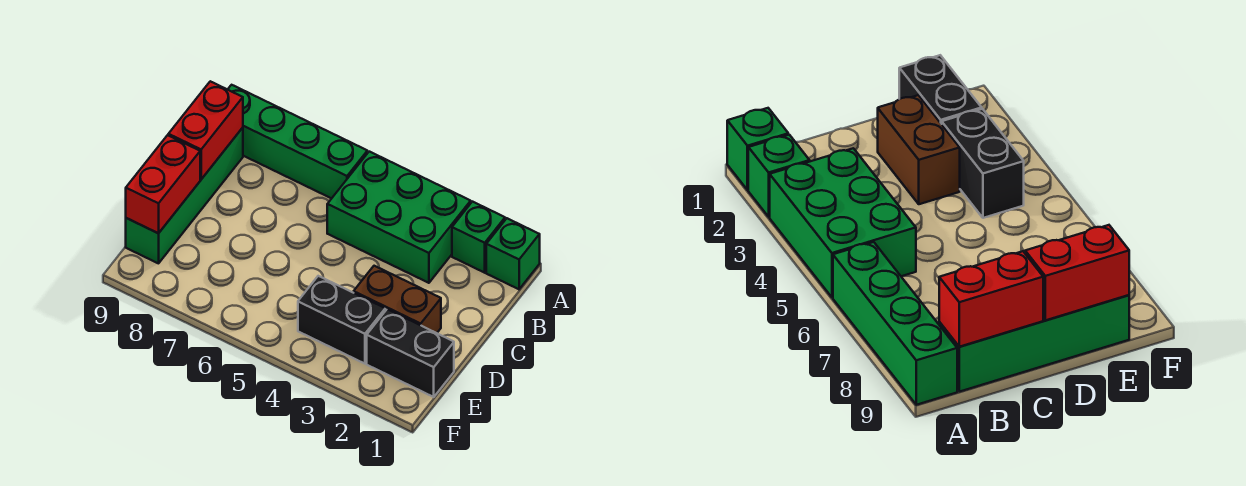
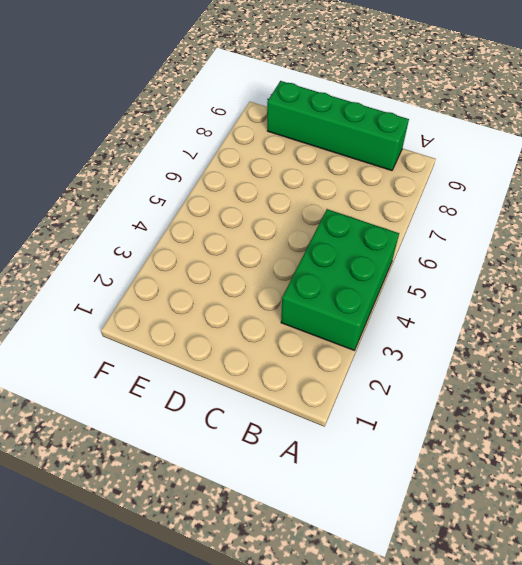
none -> green brick A1 level 1
none -> green brick A2 level 1

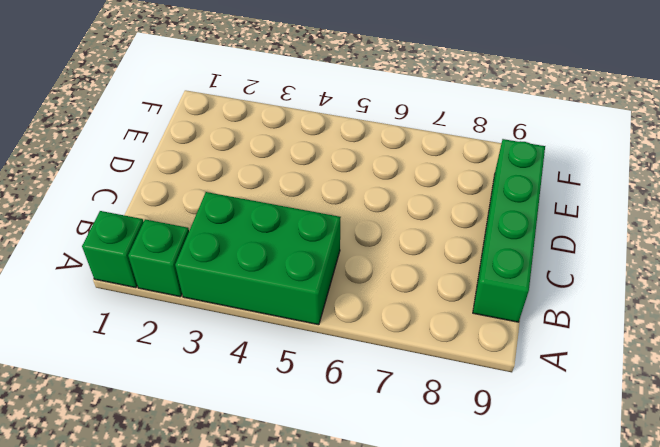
none -> green brick A6:A9 level 1
none -> brown brick D2:D3 level 1

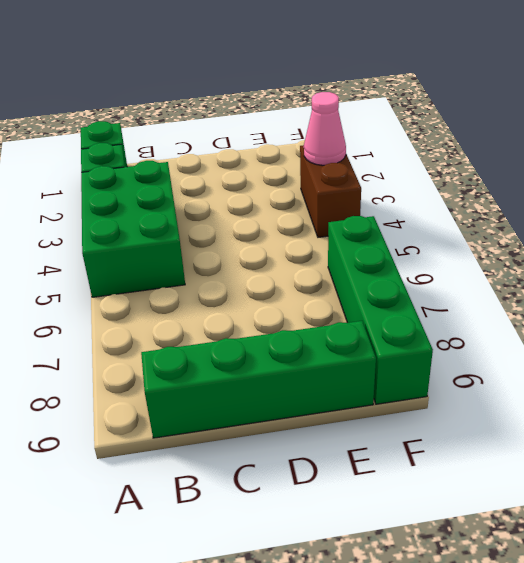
brown brick F3:F4 level 1 -> brown brick D2:D3 level 1
pink cone F3 level 2 -> none
green brick F6:F9 level 1 -> green brick A6:A9 level 1
none -> black brick E1:E2 level 1
none -> black brick E3:E4 level 1

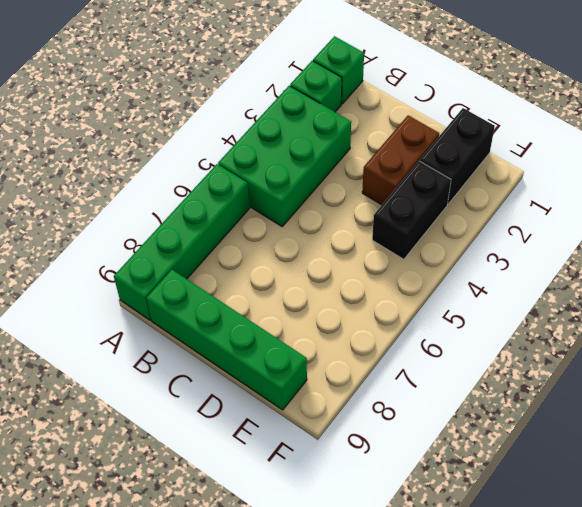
none -> red brick B9:C9 level 2
none -> red brick D9:E9 level 2

